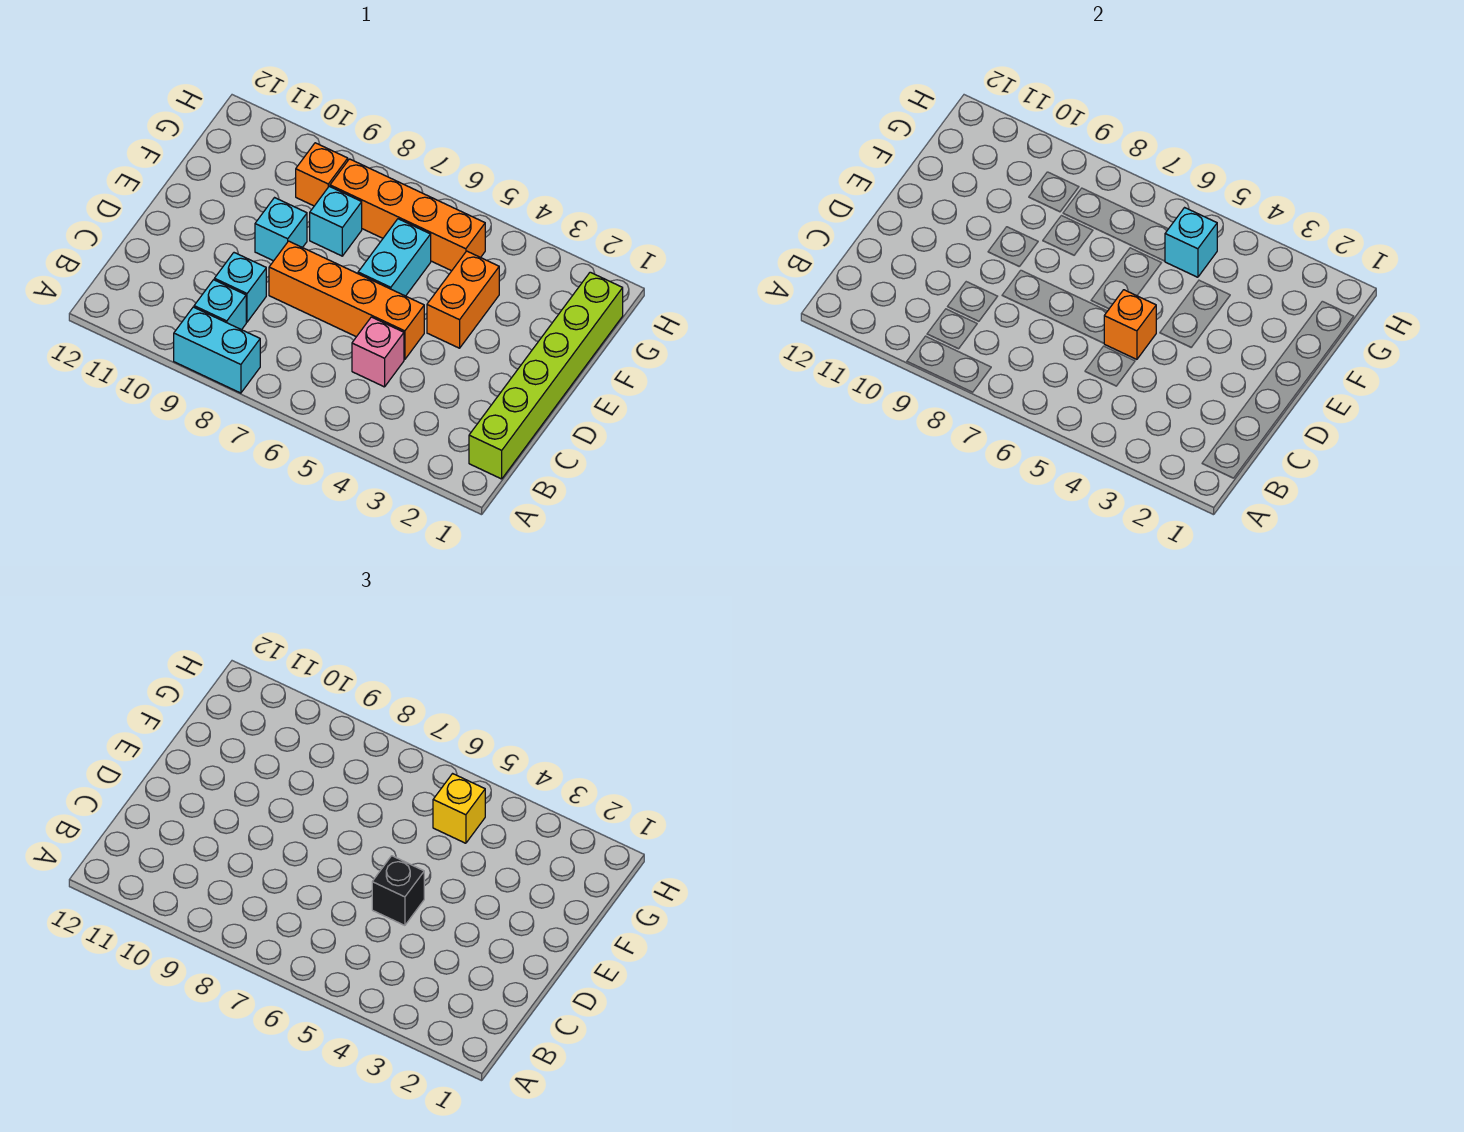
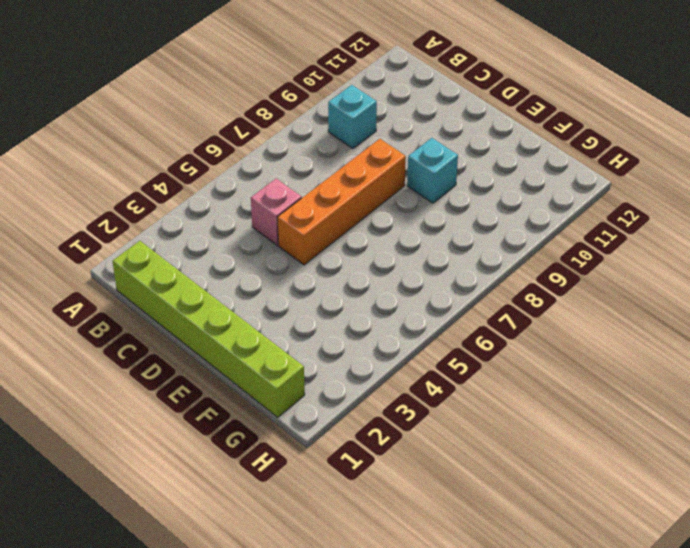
none -> cyan brick A8:A9 level 1
none -> cyan brick C9 level 1
none -> orange brick E4:F4 level 1

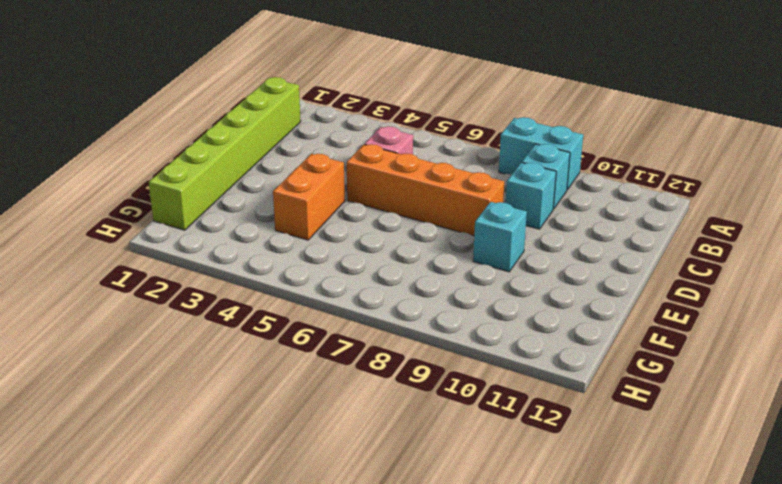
none -> cyan brick E6:F6 level 1
none -> cyan brick F8 level 1
none -> orange brick G5:G8 level 1

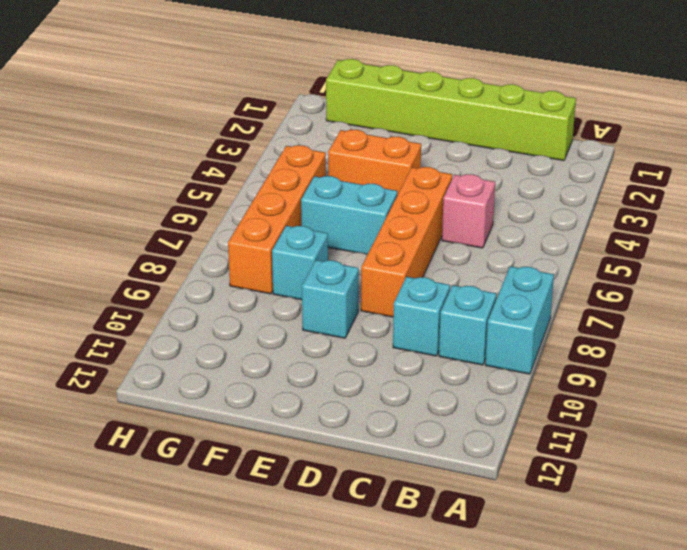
none -> orange brick G9 level 1
none -> orange brick D5 level 2
none -> cyan brick G5 level 2

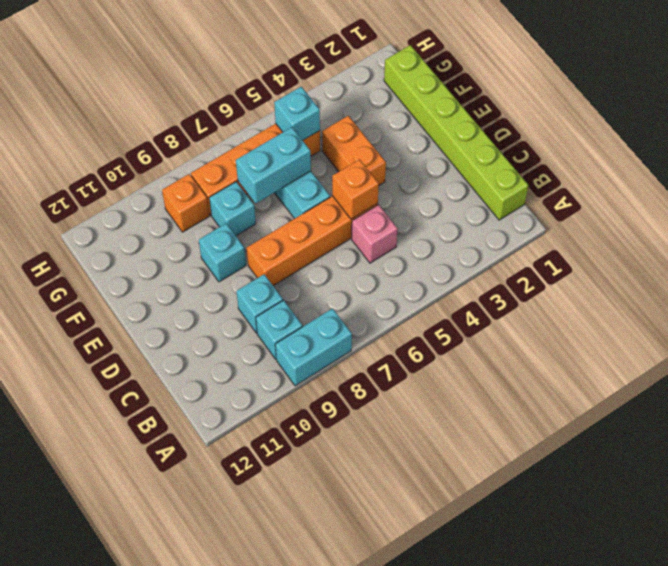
cyan brick F6:F7 level 2 -> none
none -> black brick D5 level 3
none -> yellow brick G5 level 3

